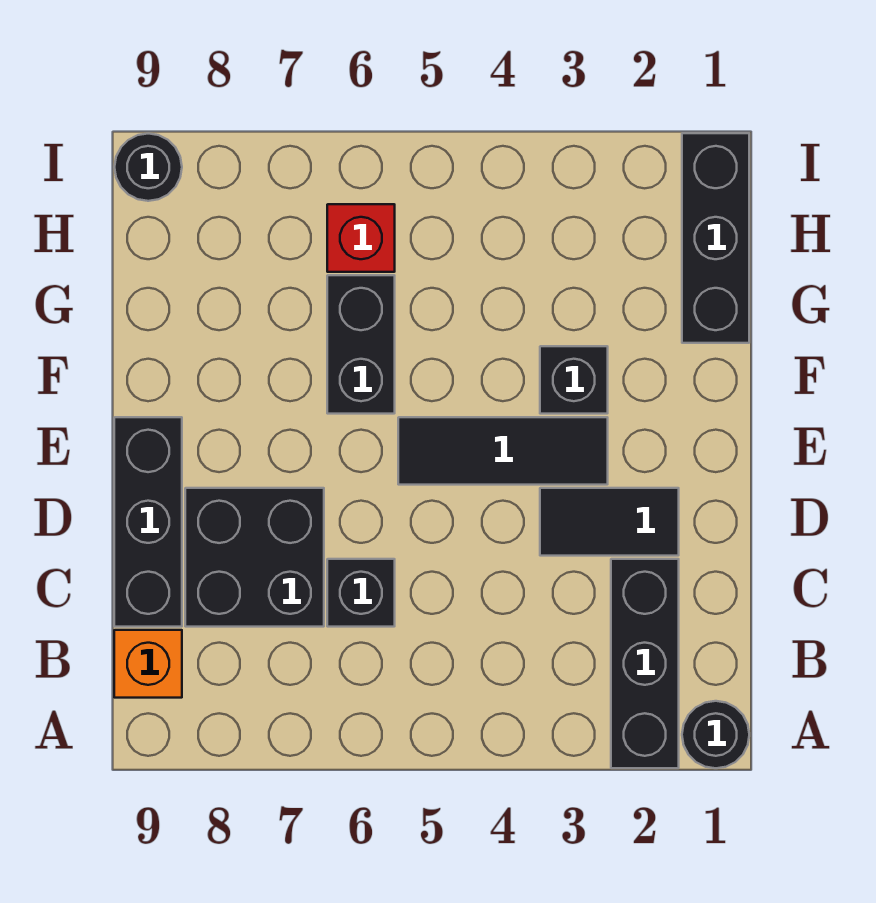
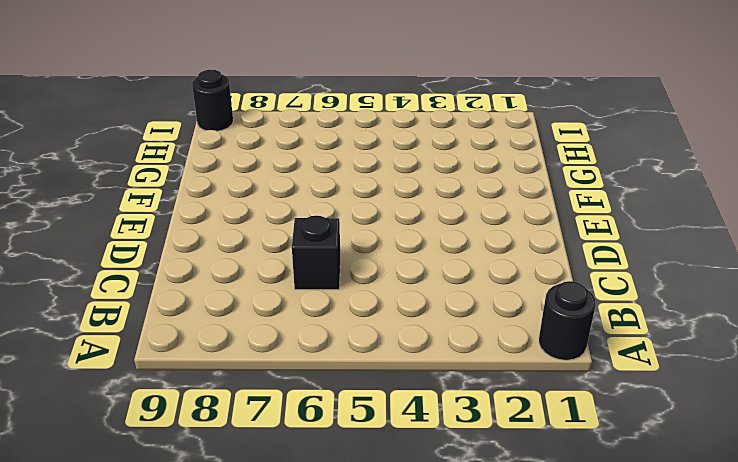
none -> black brick A2:C2 level 1
none -> orange brick B9 level 1
none -> black brick C7:D8 level 1

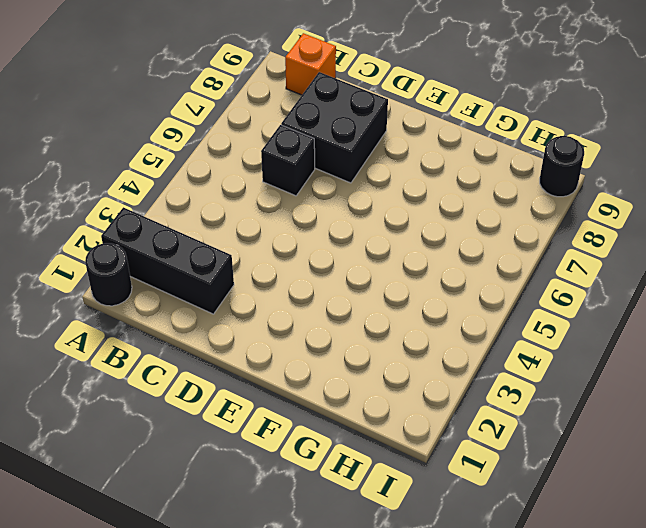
none -> black brick C9:E9 level 1
none -> black tile D2:D3 level 1
none -> black tile E3:E5 level 1

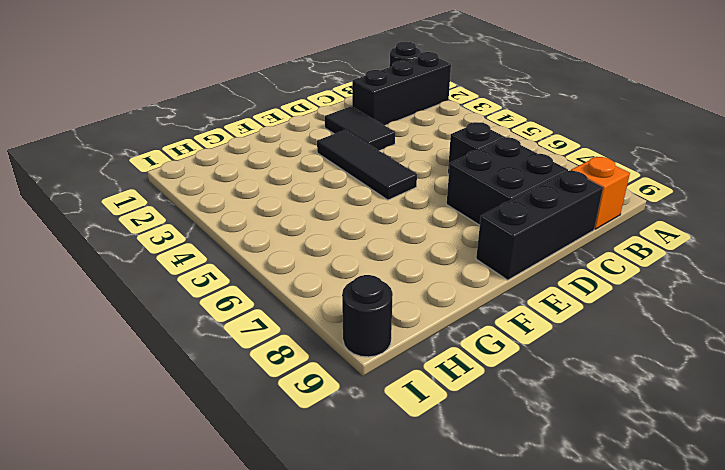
none -> black brick F3 level 1
none -> black brick F6:G6 level 1
none -> black brick G1:I1 level 1

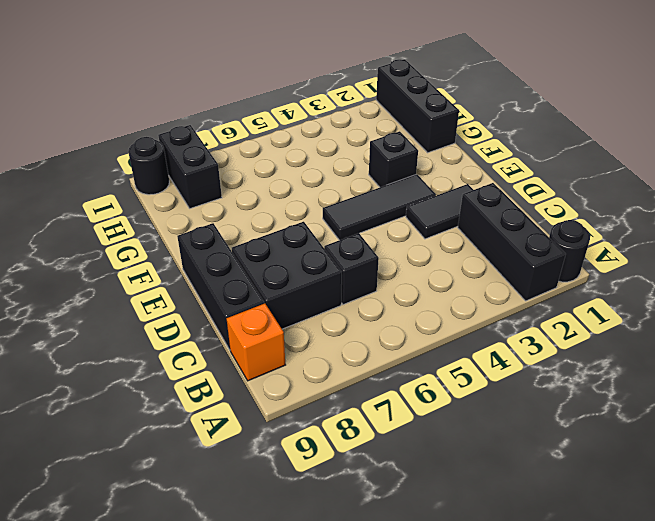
black brick H8:I8 level 1 -> black brick F6:G6 level 1
none -> red brick H6 level 1

